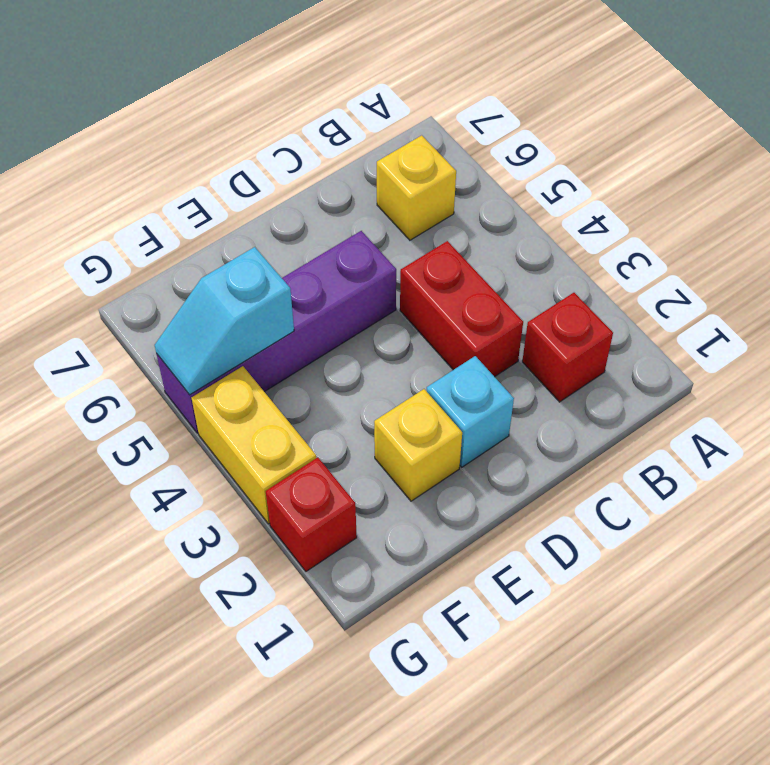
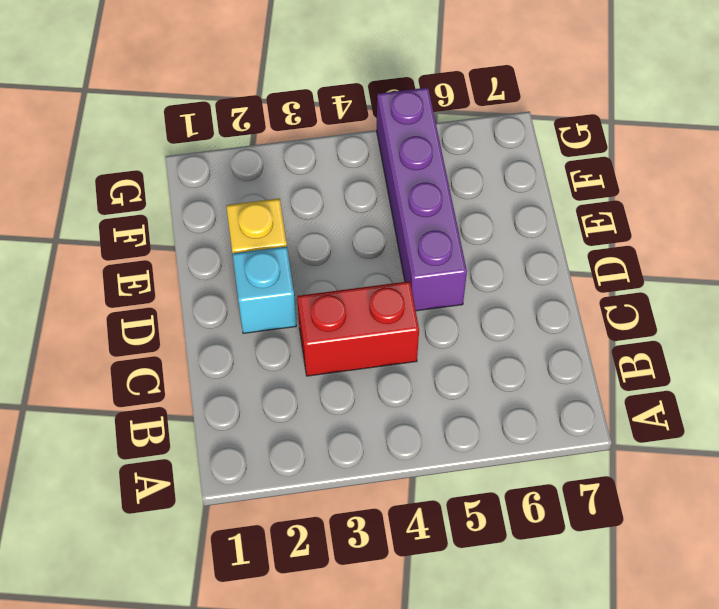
none -> red brick B2 level 1
none -> yellow brick B6 level 1

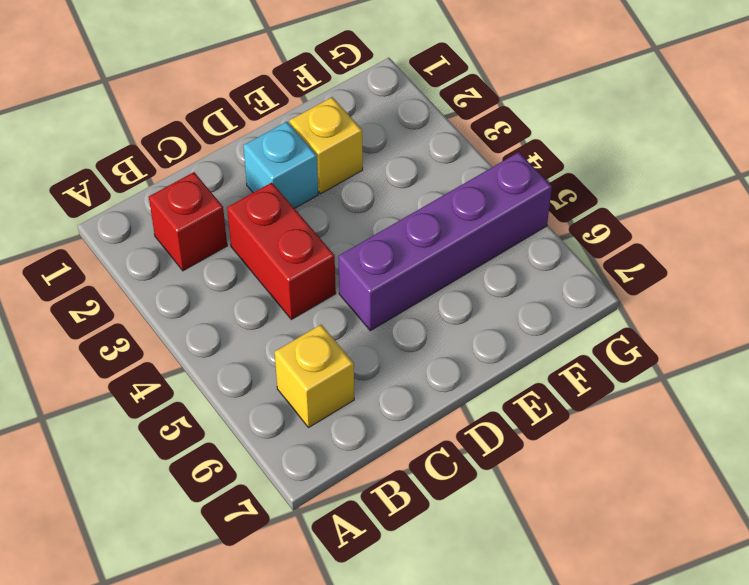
none -> red brick G2 level 1
none -> yellow brick G3:G4 level 1

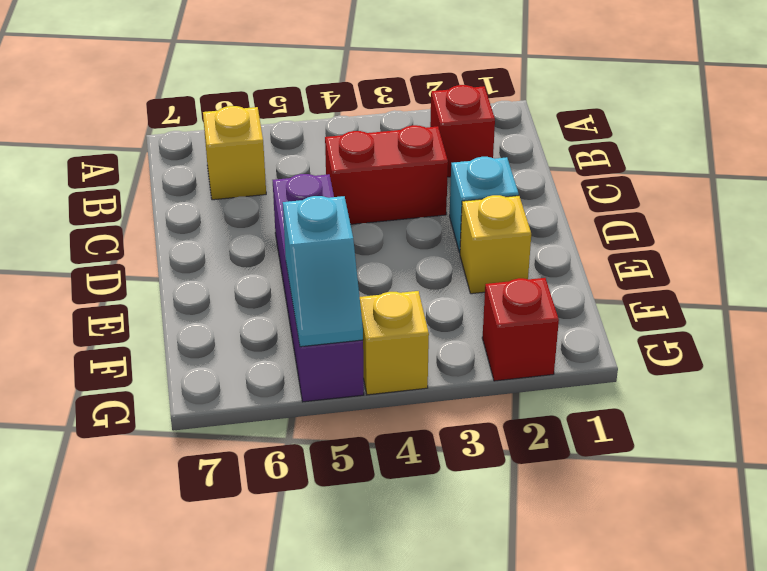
yellow brick G4 level 1 -> yellow brick G3:G4 level 1

